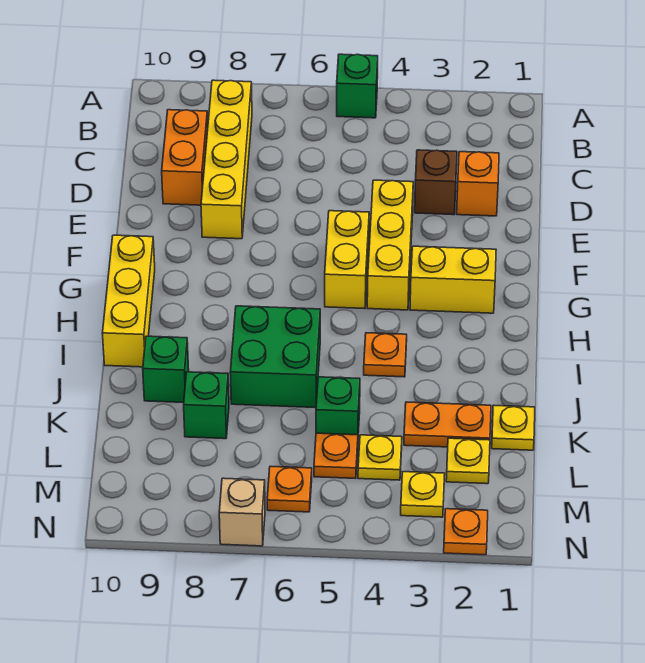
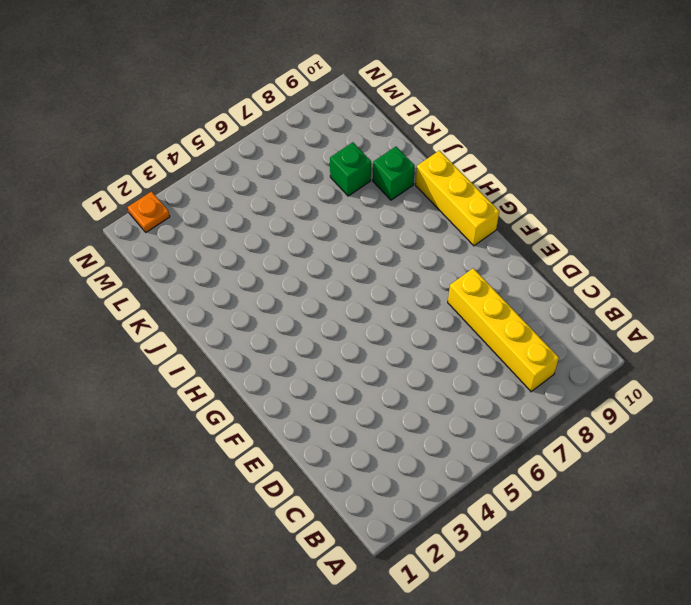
none -> green brick A5 level 1
none -> orange brick C9:D9 level 1
none -> orange brick D2 level 1

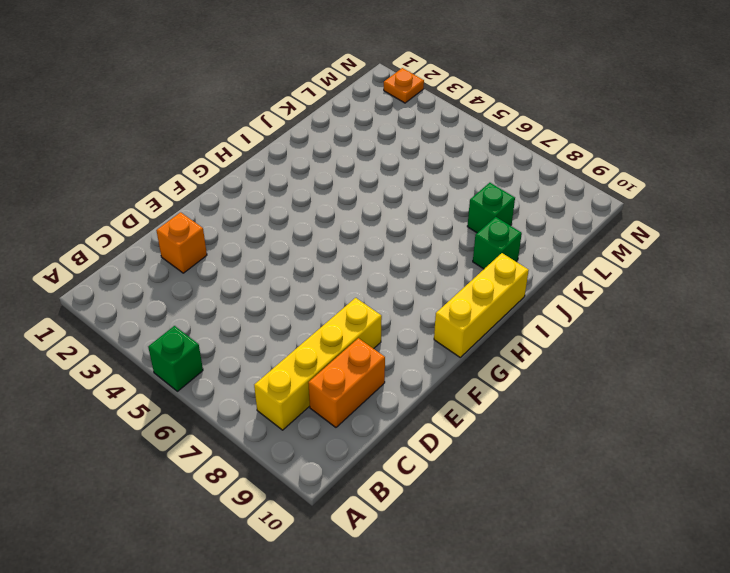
none -> brown brick D3 level 1
none -> yellow brick E4:G4 level 1
none -> yellow brick F5:G5 level 1

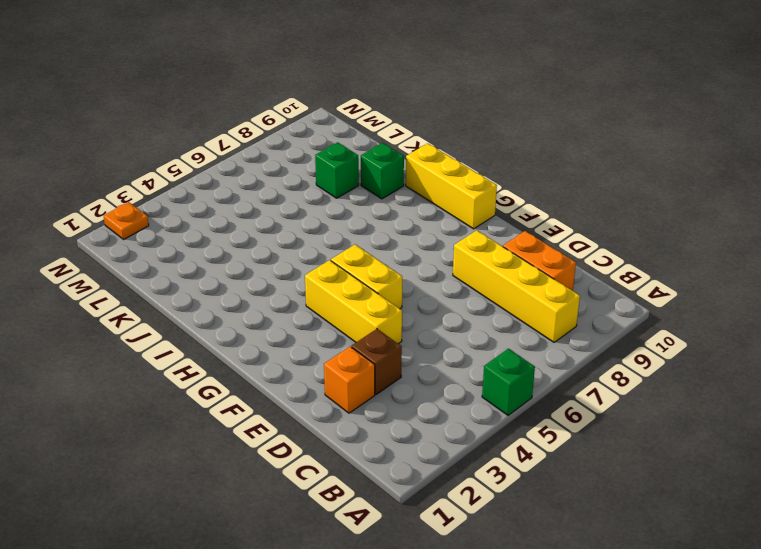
none -> yellow brick G2:G3 level 1
none -> orange plate I4 level 1
none -> green brick I6:J7 level 1

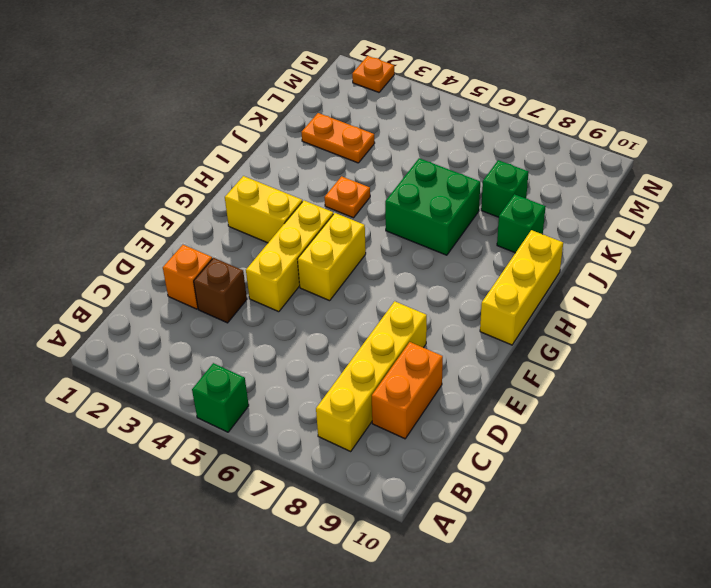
none -> yellow plate K1 level 1
none -> green brick K5 level 1
none -> yellow plate L2 level 1

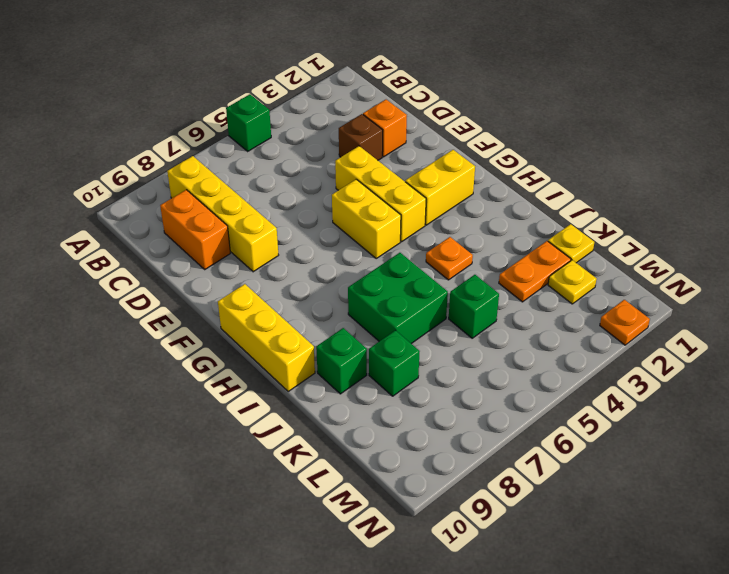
none -> yellow plate L4 level 1
none -> orange plate L5 level 1
none -> yellow plate M3 level 1

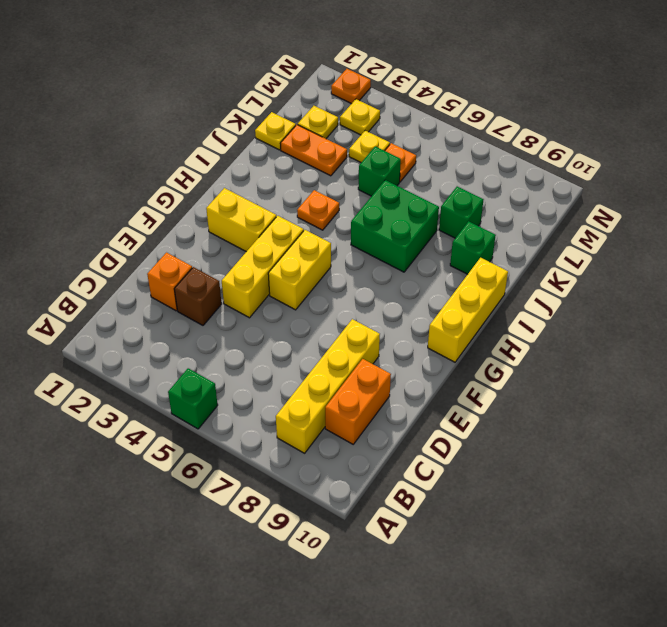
none -> orange plate M6 level 1
none -> tan brick N7 level 1

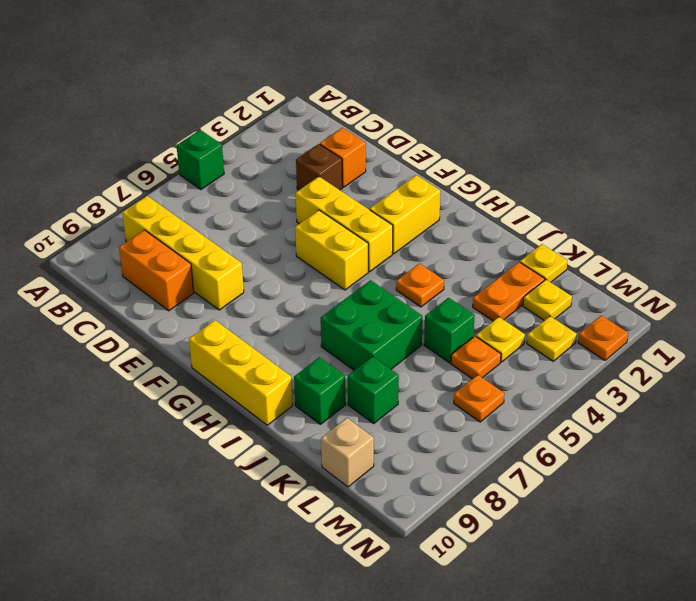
tan brick L10 level 1 -> tan brick N7 level 1

